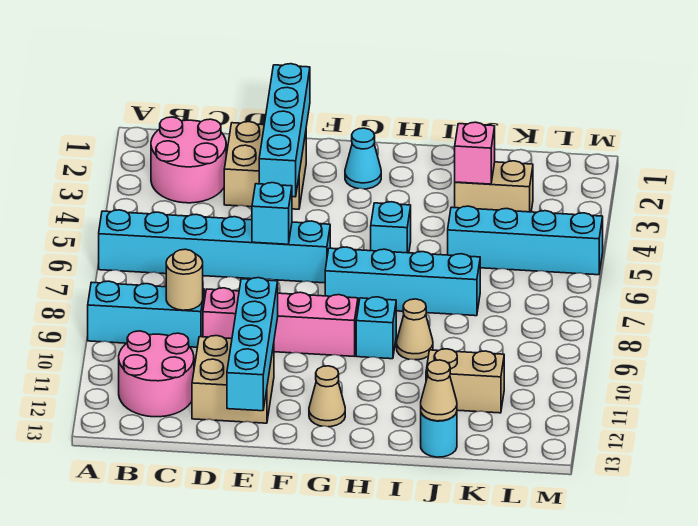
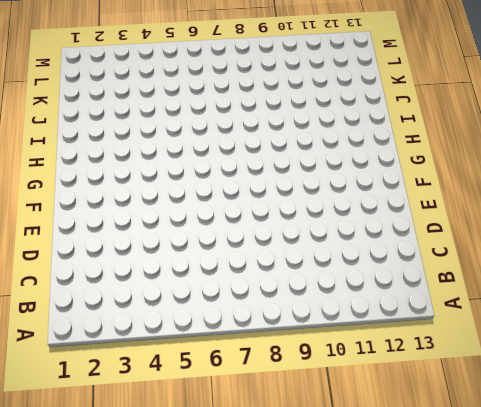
none -> cyan brick A6:F6 level 1
none -> cyan brick A9:C9 level 1
none -> pink round brick B2:C3 level 1

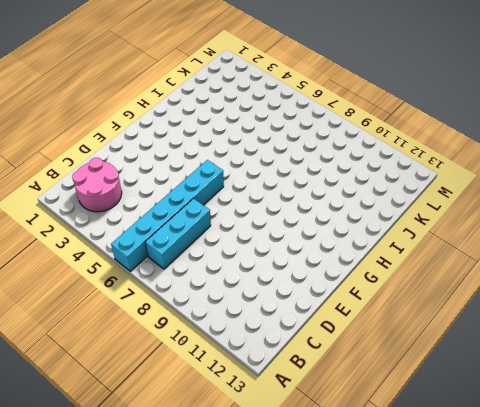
cyan brick B7:D7 level 1 -> cyan brick A9:C9 level 1
none -> pink round brick B11:C12 level 1
none -> tan brick D2:E3 level 1
none -> pink brick D9:G9 level 1

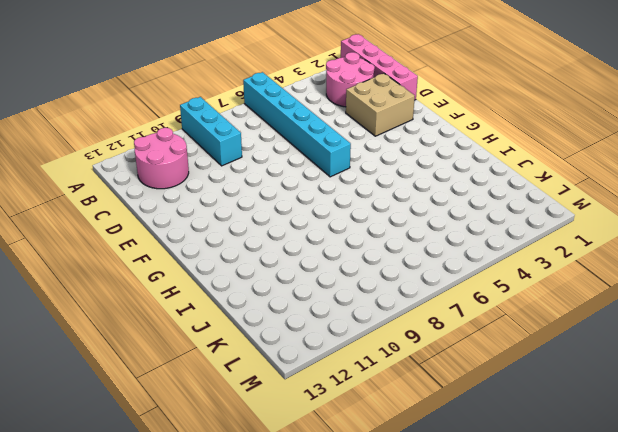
pink brick A1:D1 level 1 -> pink brick D9:G9 level 1
none -> tan brick D11:E12 level 1
none -> cyan cone G2 level 1
none -> cyan brick G7:J7 level 1

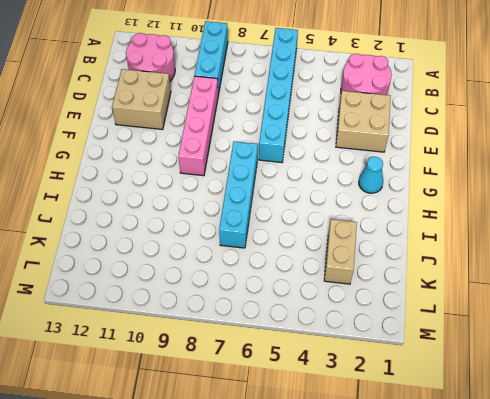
none -> tan cone G12 level 1
none -> cyan brick H5 level 1
none -> cyan brick H9 level 1

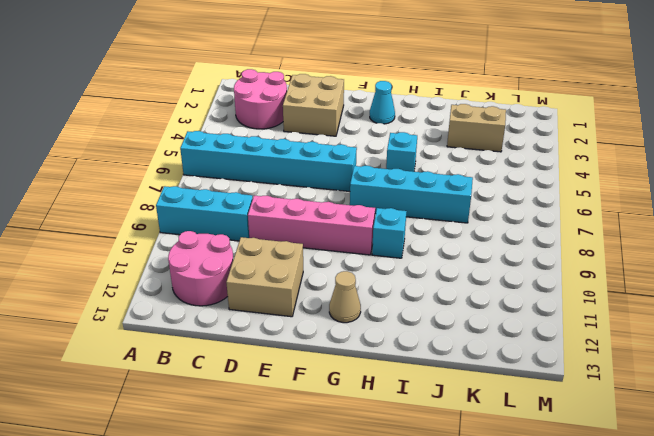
none -> tan cone I9 level 1
none -> cyan brick J5:M5 level 1
none -> tan brick J11:K11 level 1

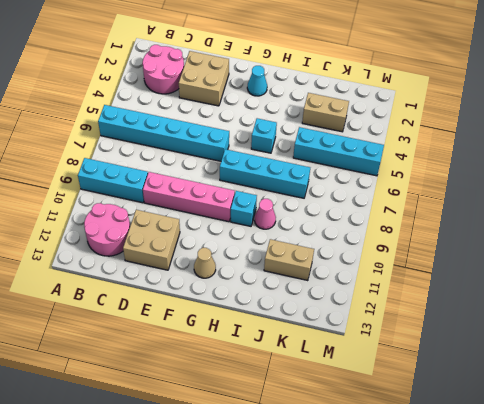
pink cone I9 level 1 -> tan cone I9 level 1
none -> cyan round brick J13 level 1
none -> tan round brick C9 level 2
none -> cyan brick E1:E4 level 2

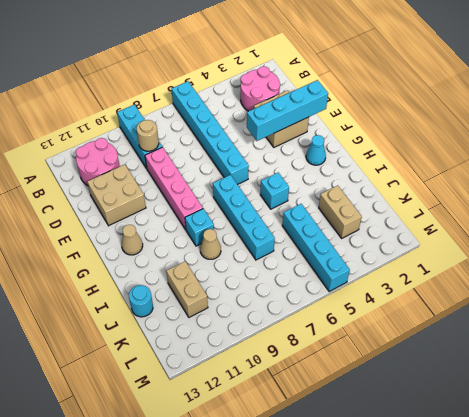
none -> cyan brick E6 level 2
none -> cyan brick E10:E13 level 2
none -> pink brick J3 level 2

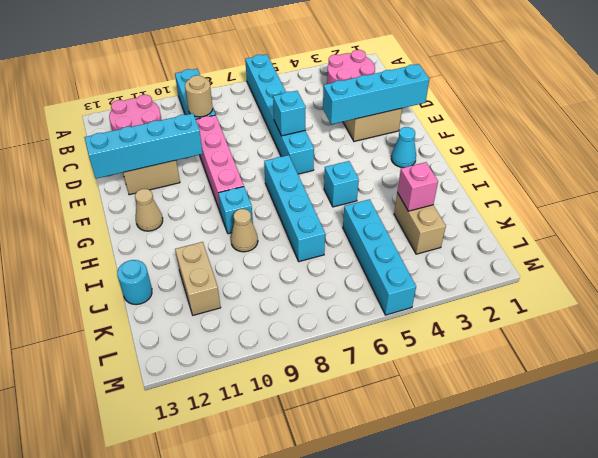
none -> tan cone J13 level 2

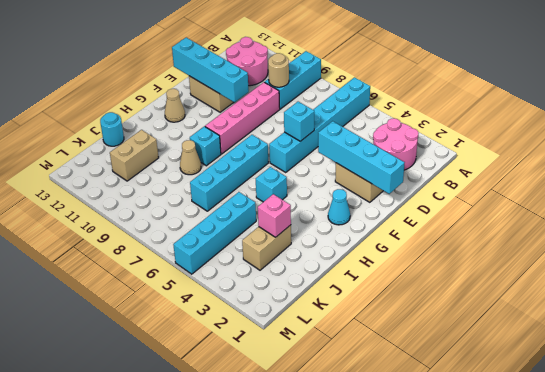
none -> tan cone J13 level 2

